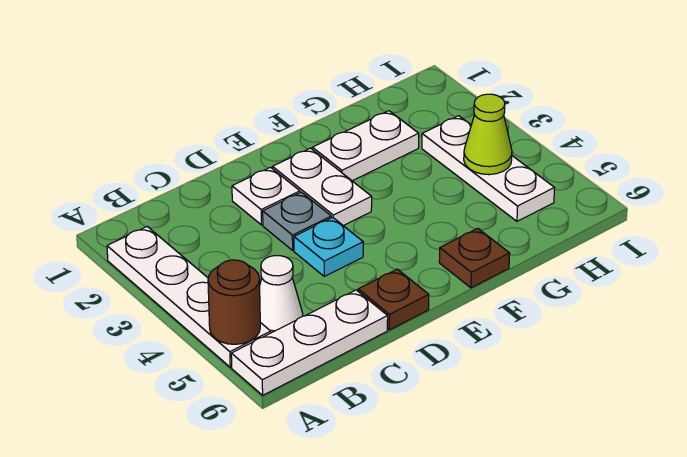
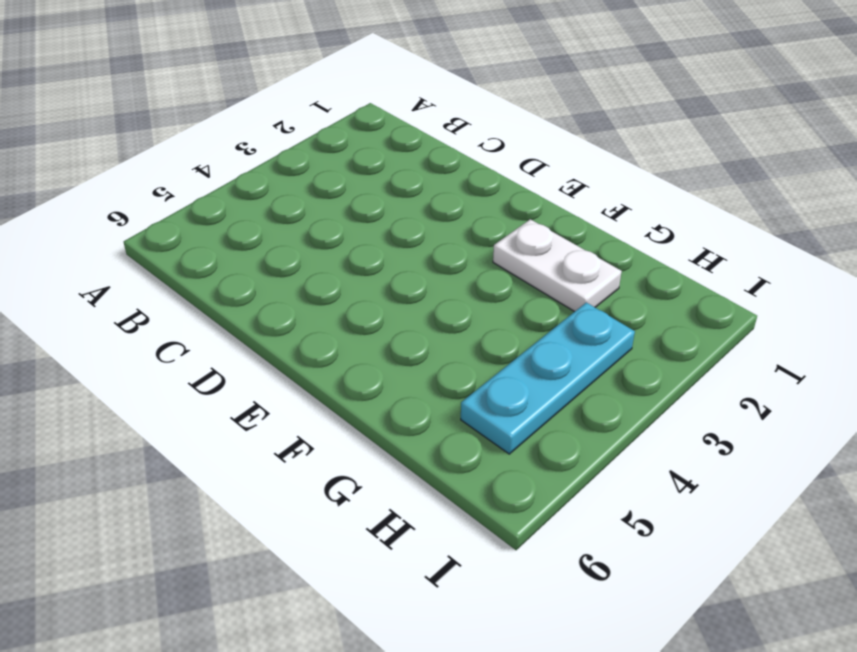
cyan plate H3:H5 level 1 -> white plate H3:H5 level 1
none -> white plate A2:A5 level 1
none -> white plate A6:C6 level 1
none -> white cone B5 level 1

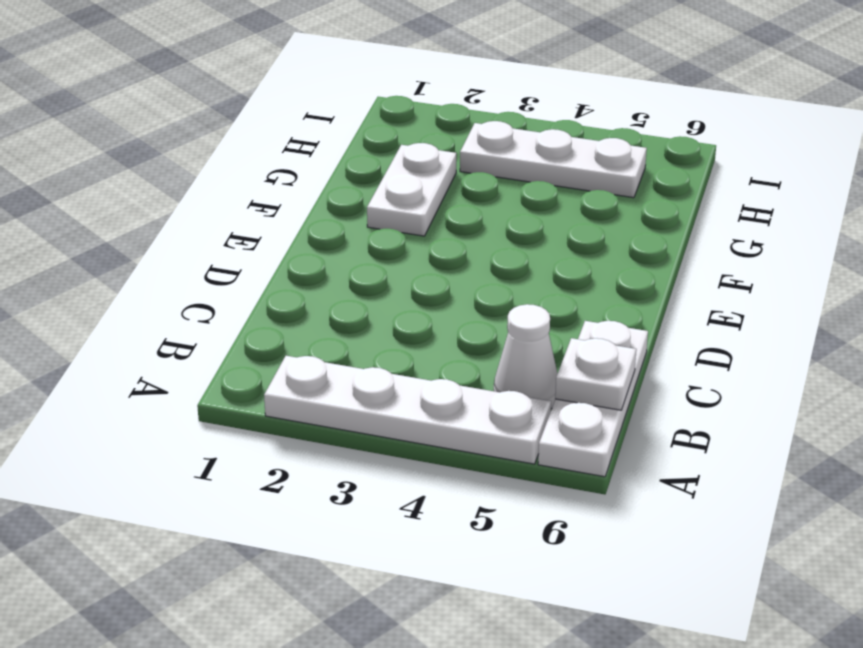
white plate B6 level 2 -> white plate D2 level 1
none -> grey plate D3 level 1
none -> cyan plate D4 level 1
none -> brown plate D6 level 1

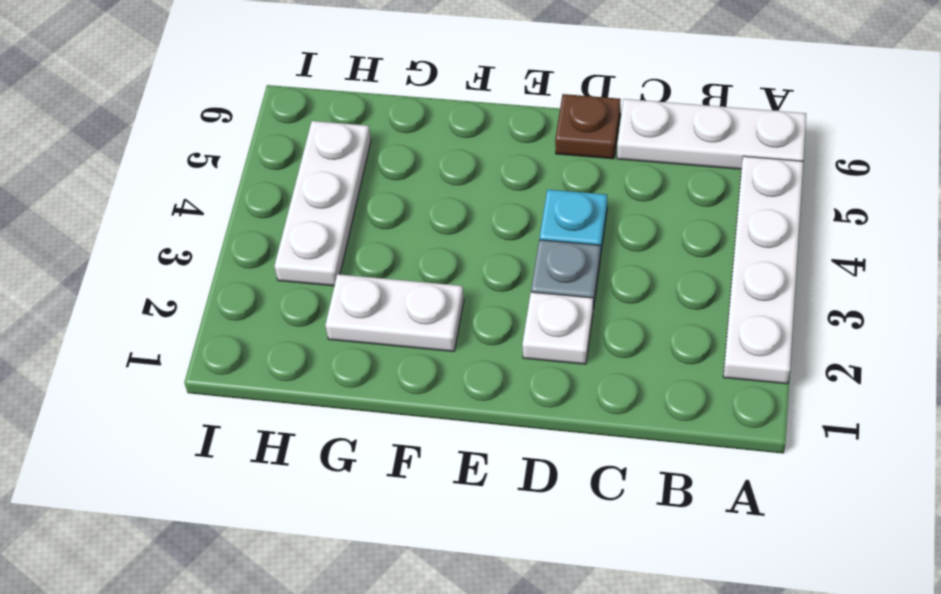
none -> white cone B5 level 1
none -> white plate E2:E3 level 1
none -> brown plate F6 level 1

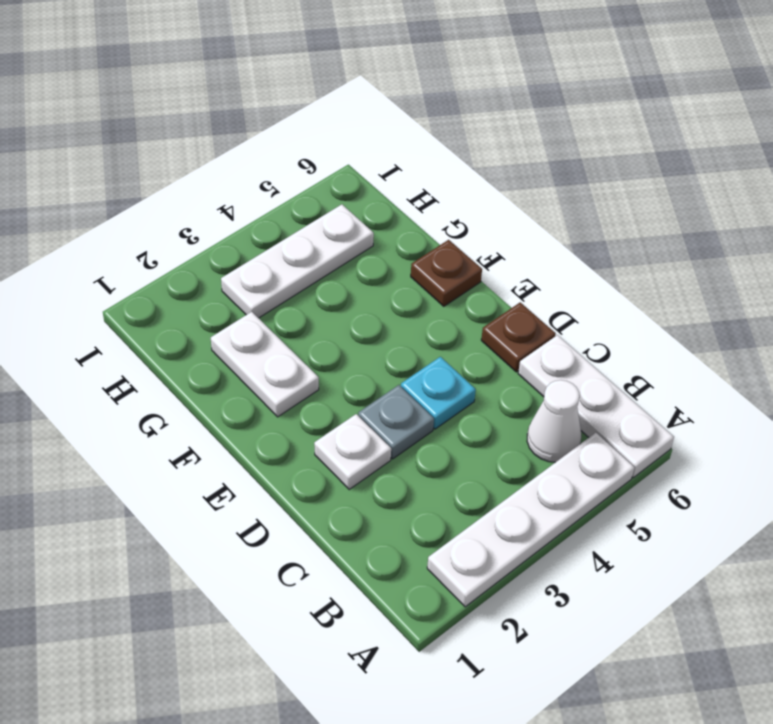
none -> white plate E2:E3 level 1
none -> brown round brick A5 level 2
none -> lime cone H4 level 2

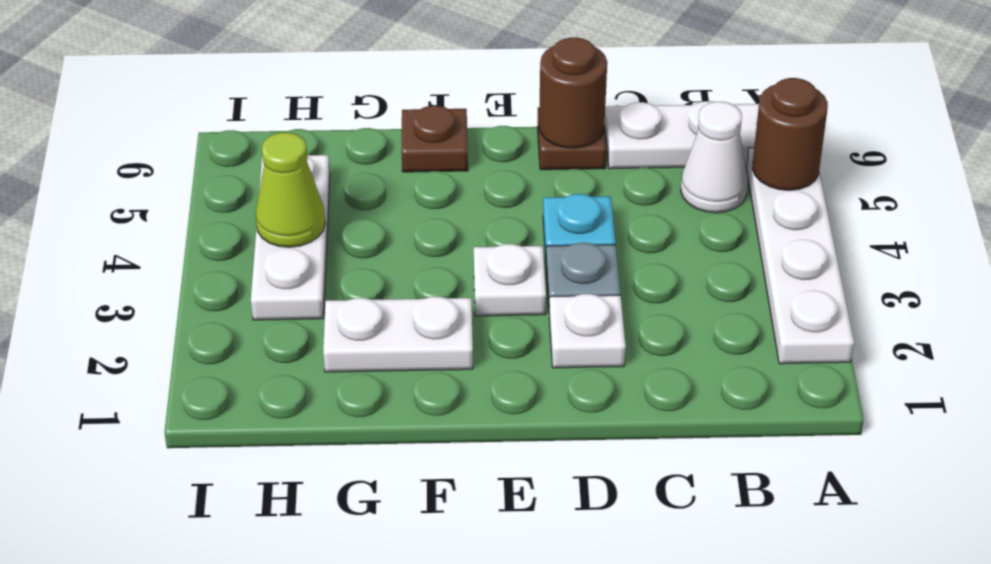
brown round brick D6 level 2 -> none
white plate E3 level 1 -> white plate E2:E3 level 1

